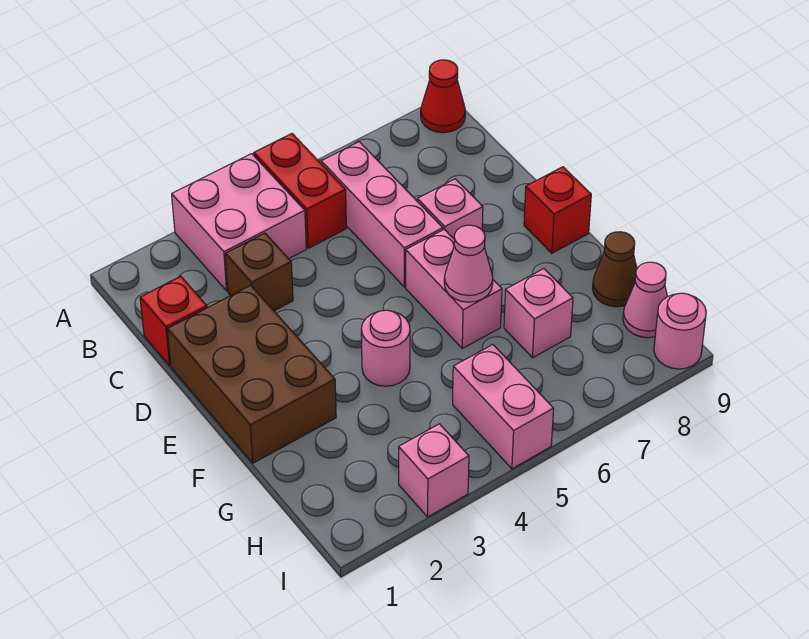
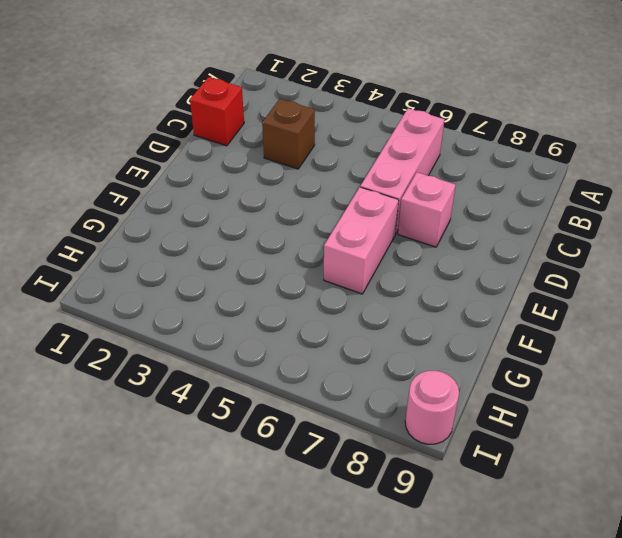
none -> pink brick A3:B4 level 1
none -> red brick A5:B5 level 1
none -> red cone A9 level 1

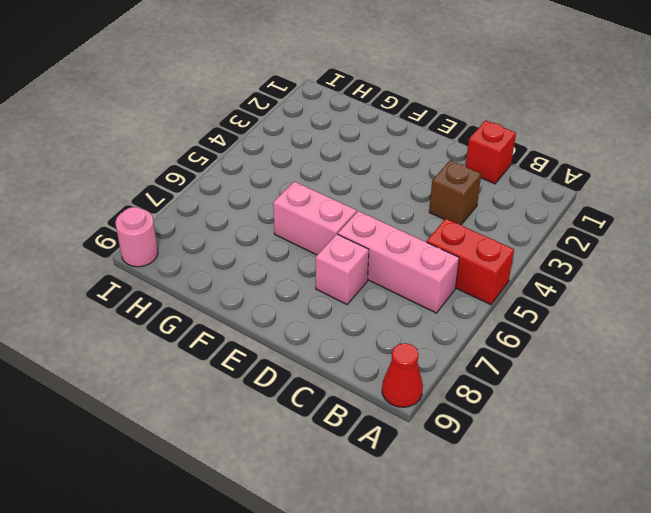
none -> pink brick A3:B4 level 1
none -> brown brick D1:F2 level 1
none -> red brick E9 level 1

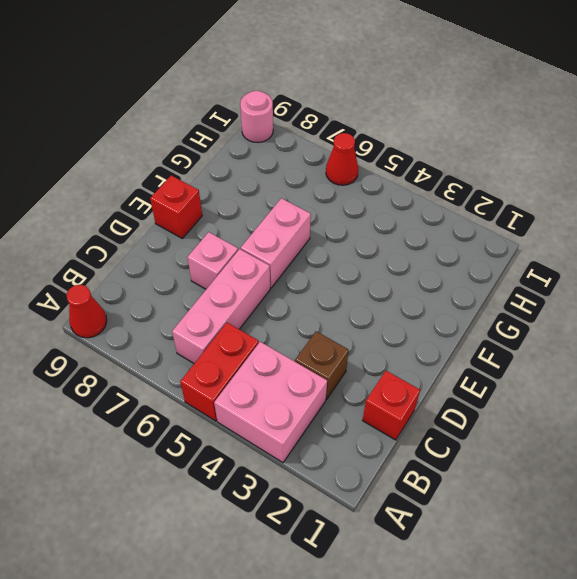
red cone I6 level 1 -> none
none -> brown brick D1:F2 level 1
none -> pink round brick F4 level 1
none -> pink brick G7 level 1

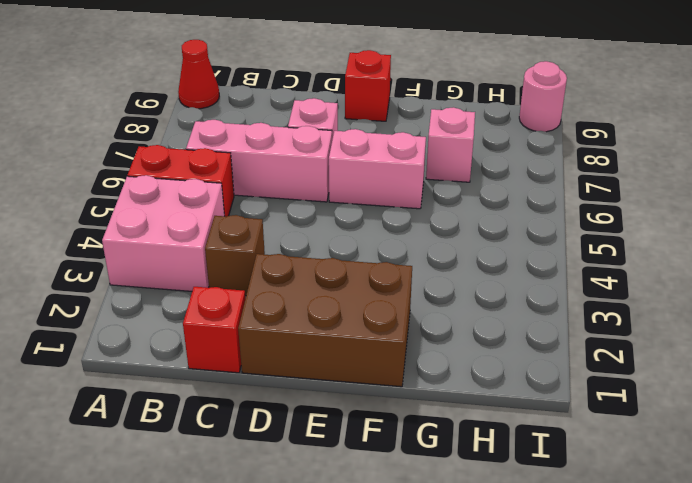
none -> pink round brick F4 level 1
none -> brown cone G9 level 1
none -> pink brick H5:I5 level 1

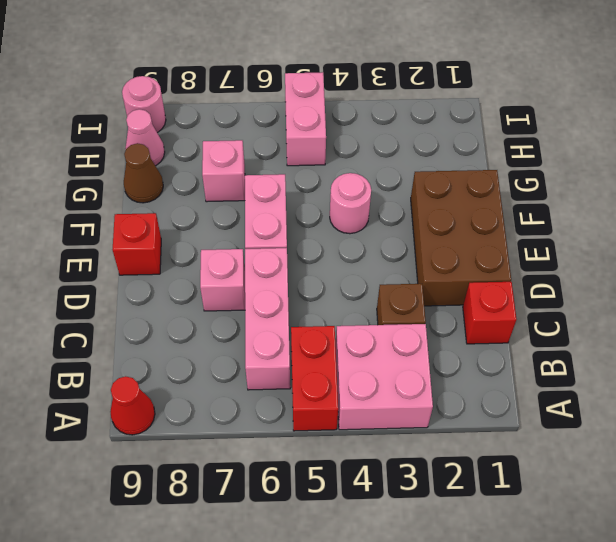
none -> pink brick I3 level 1
none -> pink cone F6 level 2

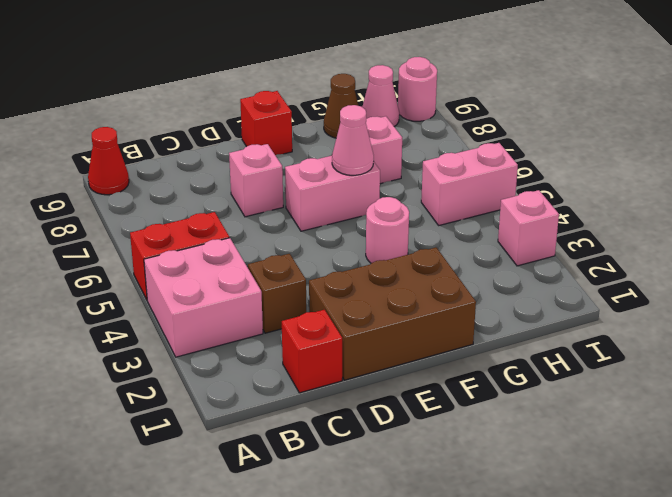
none -> pink brick B6:D6 level 1

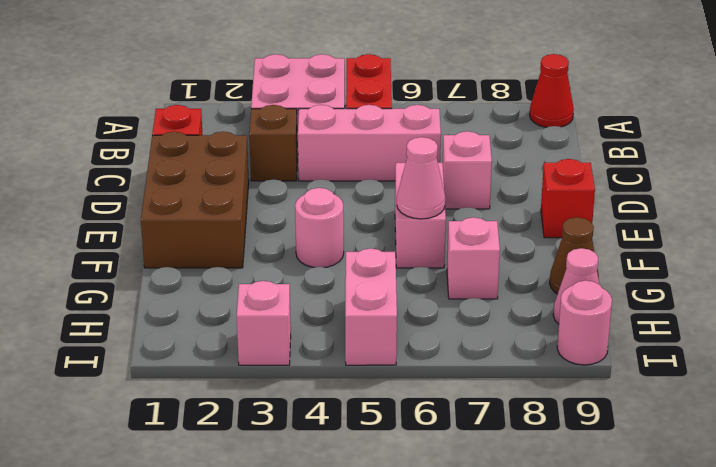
pink brick C4:C6 level 1 -> pink brick B6:D6 level 1

